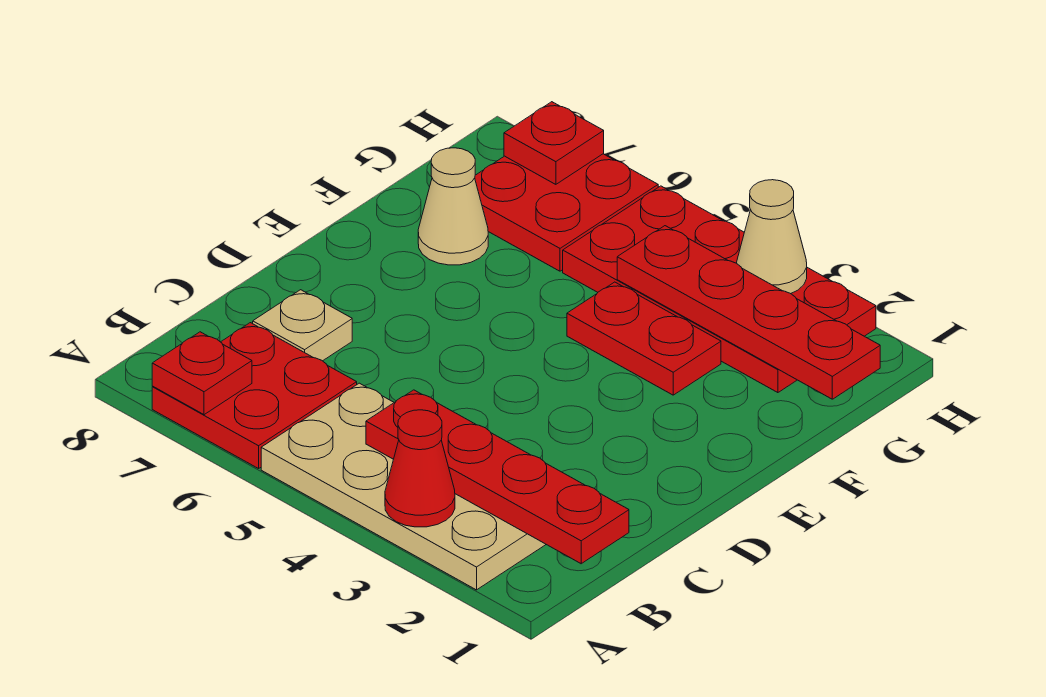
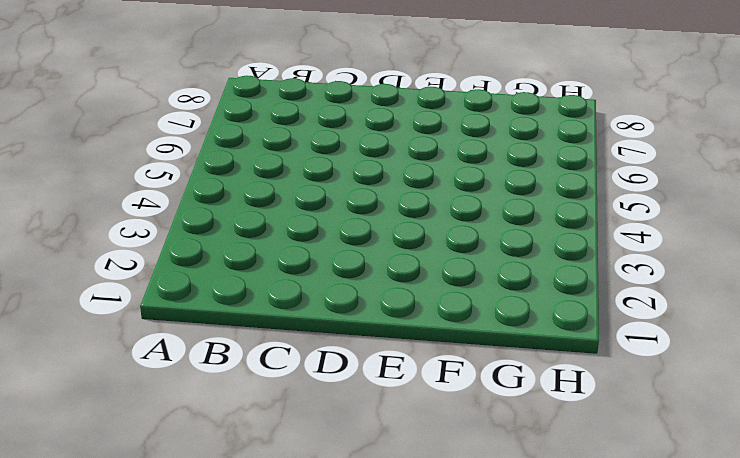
none -> tan plate A2:B5 level 1
none -> red plate A6:B7 level 1
none -> tan plate C7 level 1

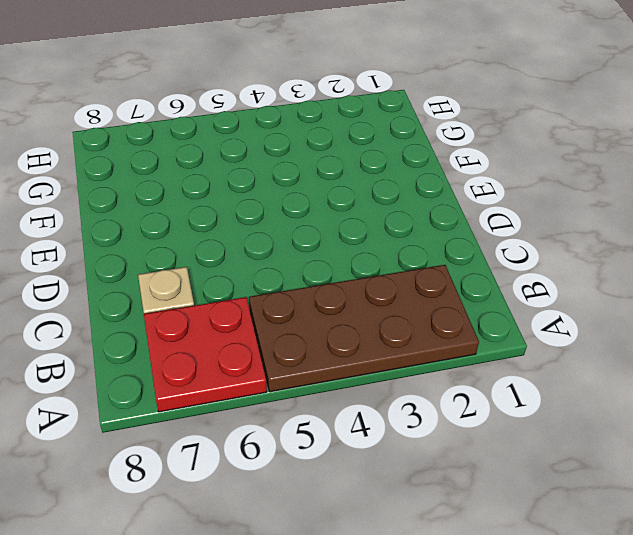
brown plate A2:B5 level 1 -> tan plate A2:B5 level 1
none -> red plate F3:F4 level 1
none -> tan cone F7 level 1
none -> red plate G2:H5 level 1

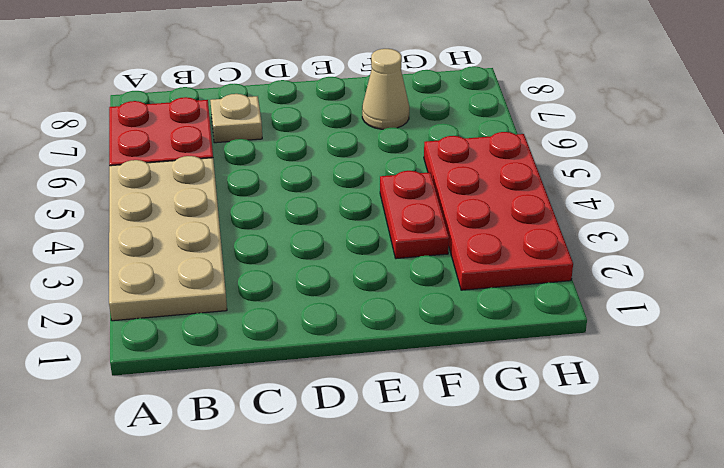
none -> red plate G6:H7 level 1
none -> red cone A3 level 2
none -> red plate A7 level 2

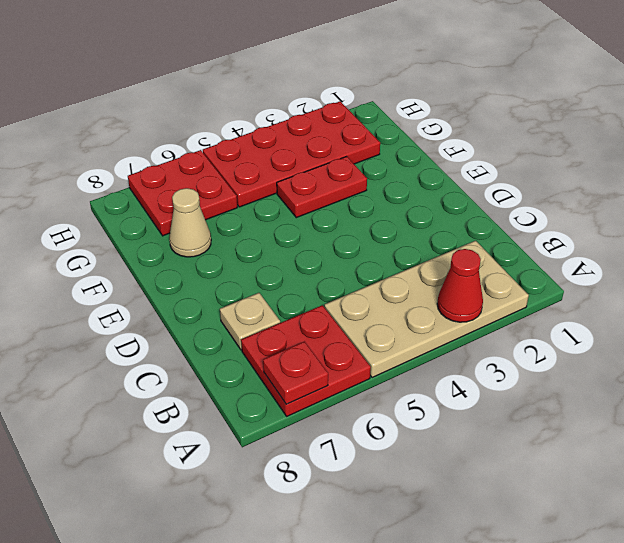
none -> red plate B1:B4 level 2
none -> red plate G1:G4 level 2
none -> tan cone H3 level 2

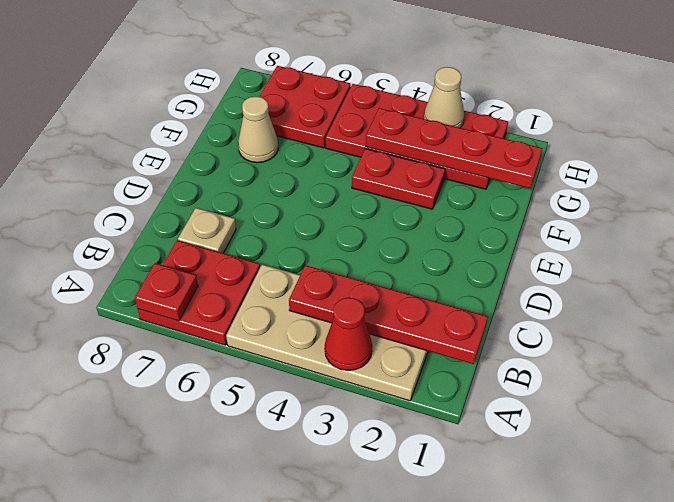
none -> red plate H7 level 2

